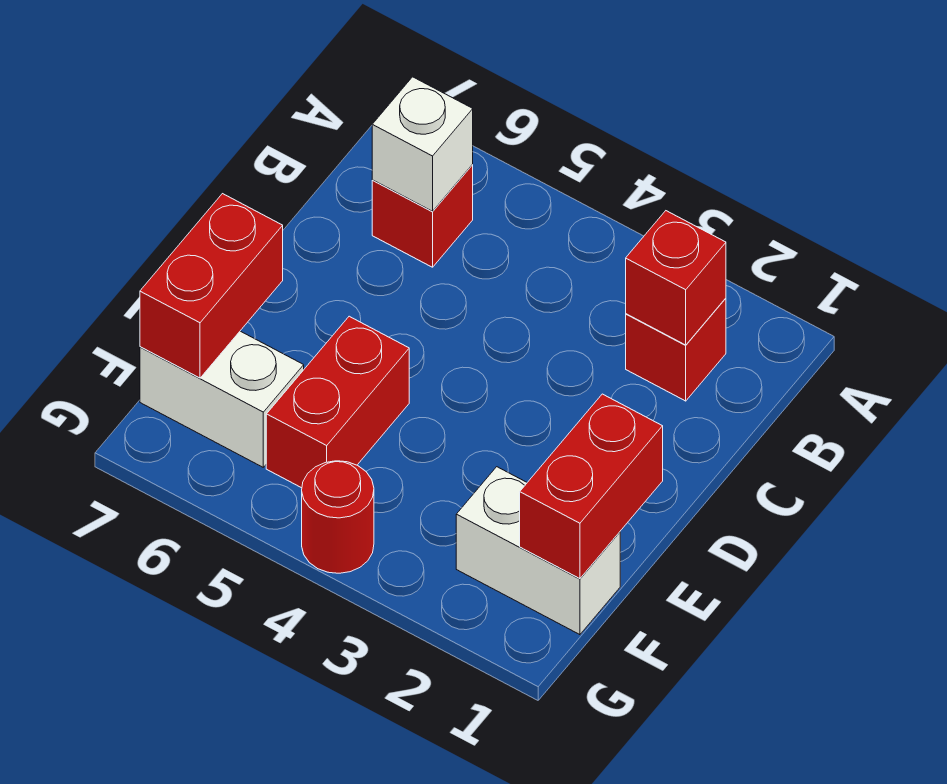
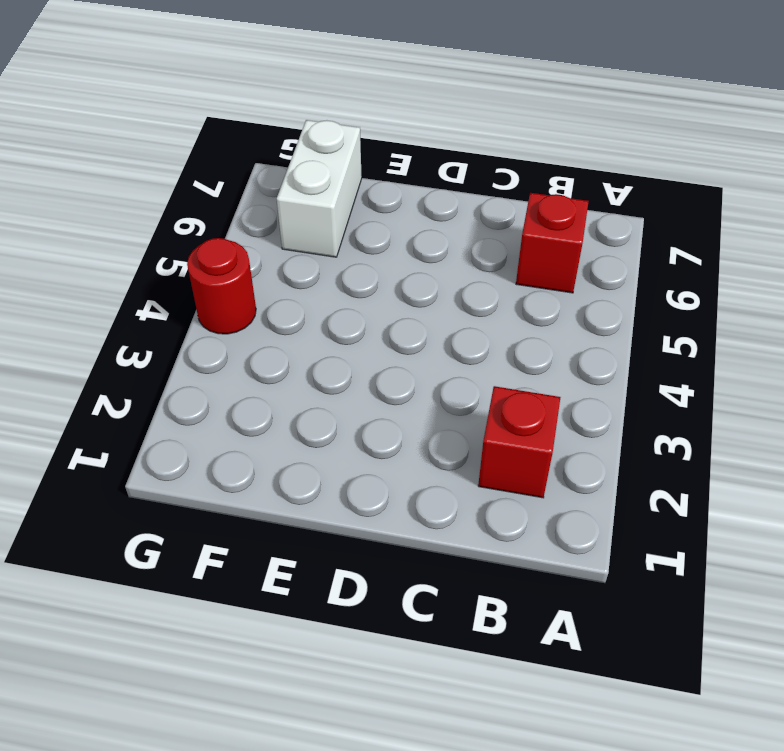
none -> red brick E5:F5 level 1
none -> white brick F1:F2 level 1

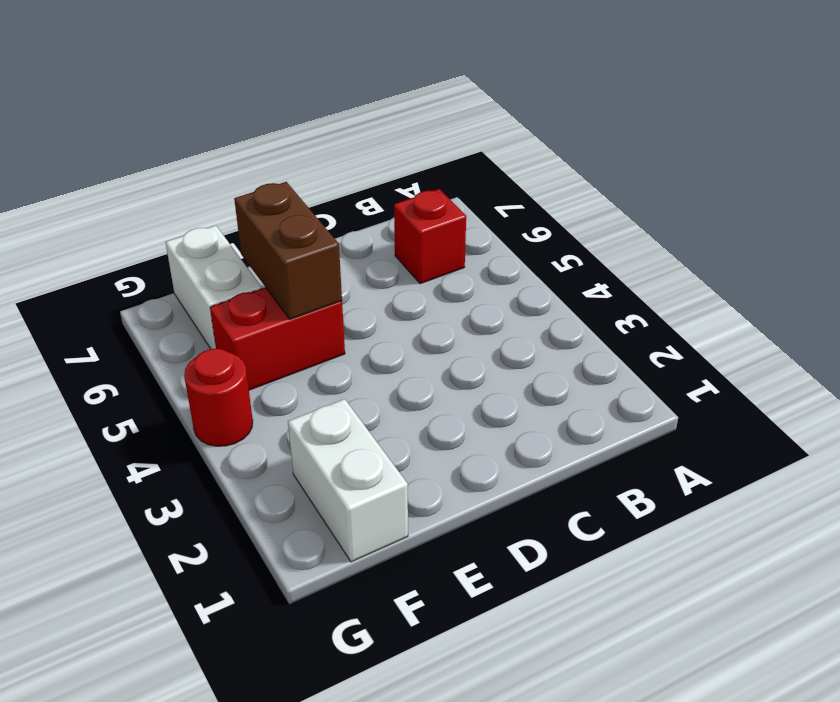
brown brick E5:E6 level 2 -> none
none -> red brick B2 level 1
none -> red brick B2 level 2

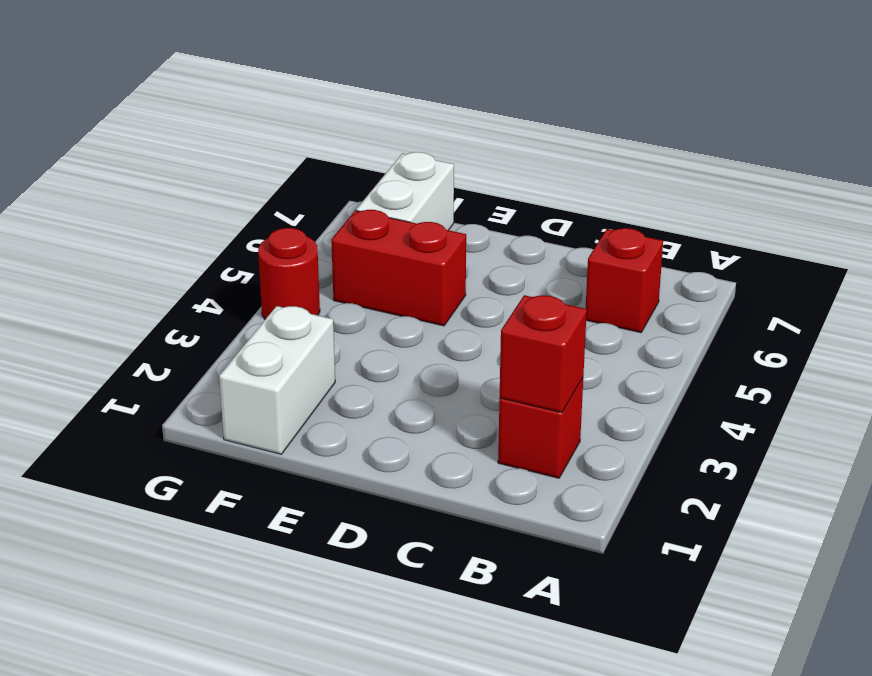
none -> white brick B6 level 2
none -> red brick E1:F1 level 2

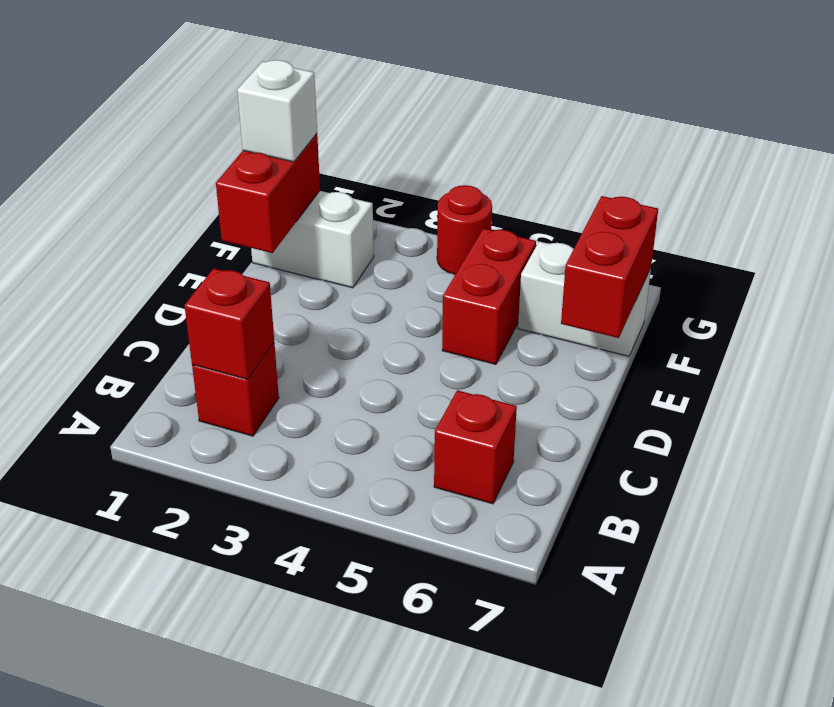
white brick F1 level 3 -> white brick B6 level 2

